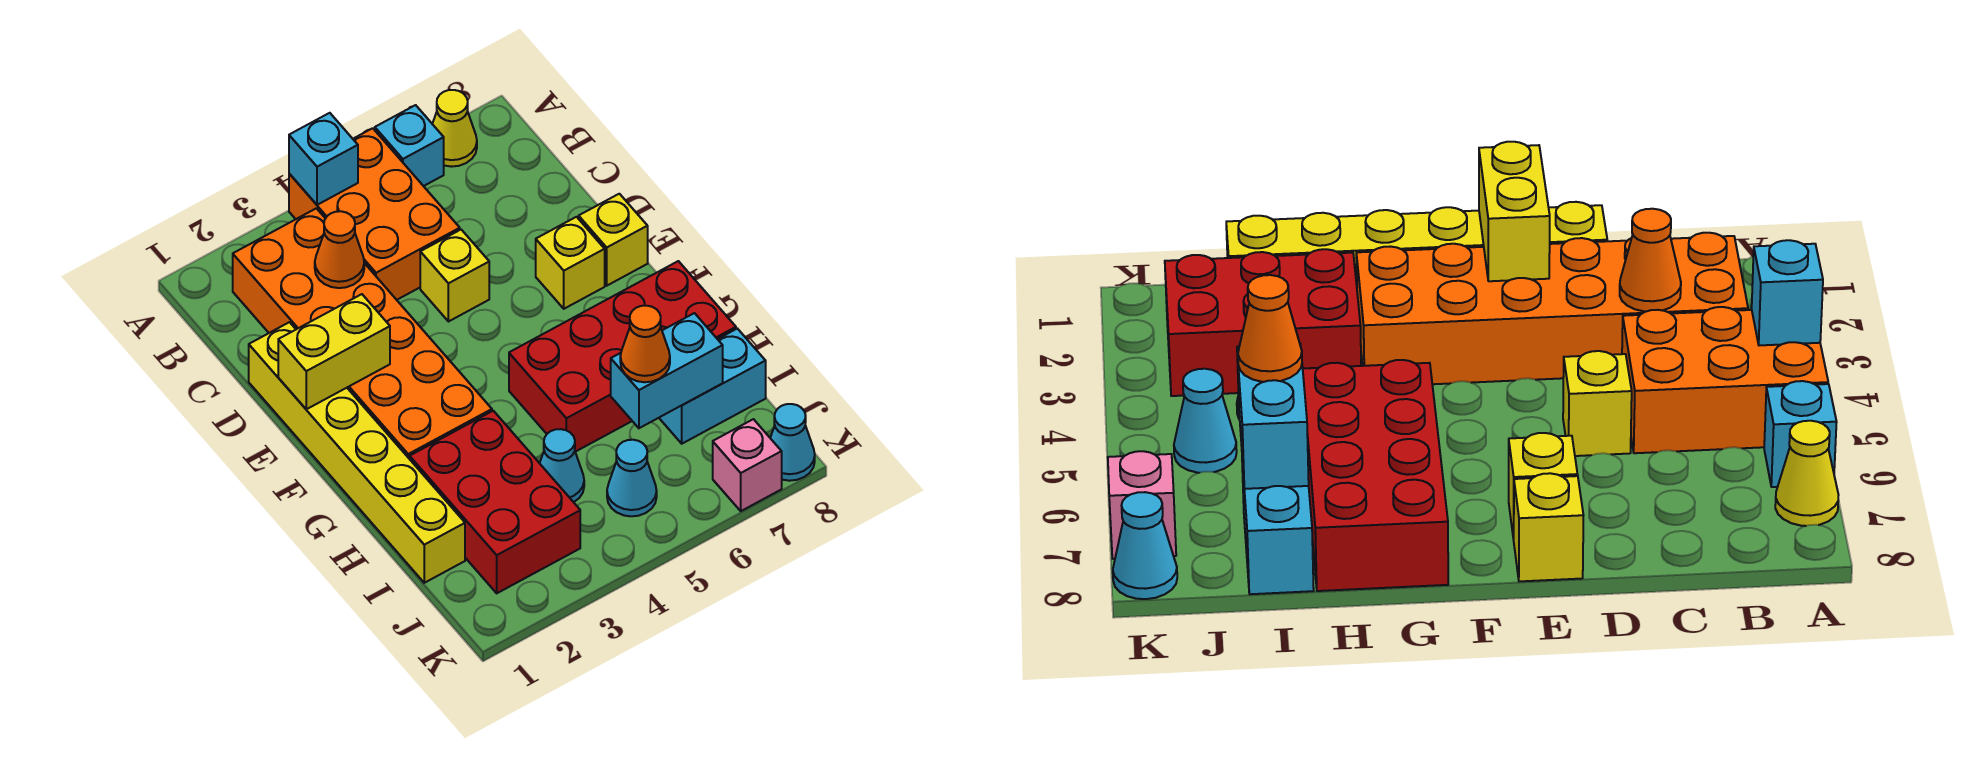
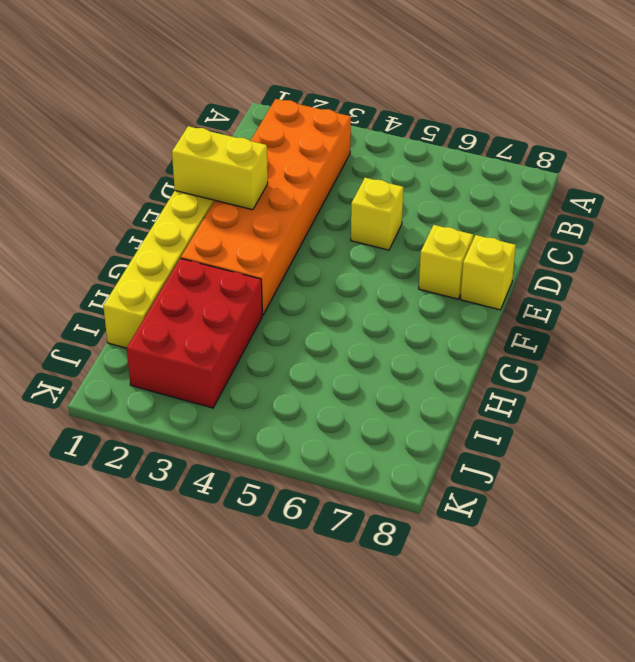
none -> orange brick A4:C5 level 1
none -> cyan brick A6 level 1
none -> yellow cone A7 level 1

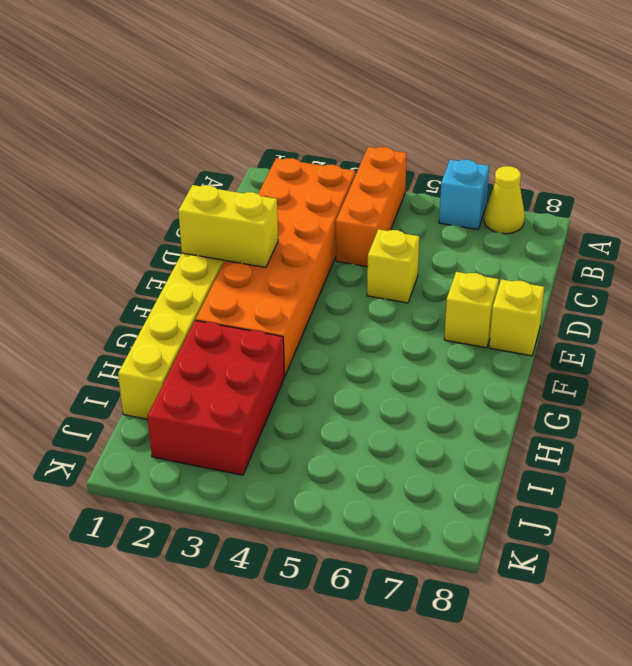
orange brick A4:C4 level 1 -> orange brick A4:C5 level 1
none -> red brick G5:H8 level 1
none -> cyan cone I4 level 1
none -> cyan brick I7:I8 level 1

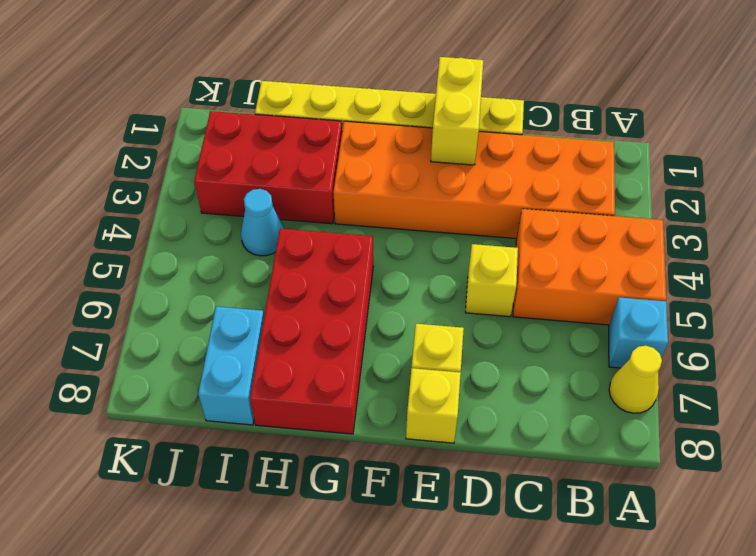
none -> cyan cone J5 level 1
none -> pink brick K7 level 1
none -> cyan cone K8 level 1

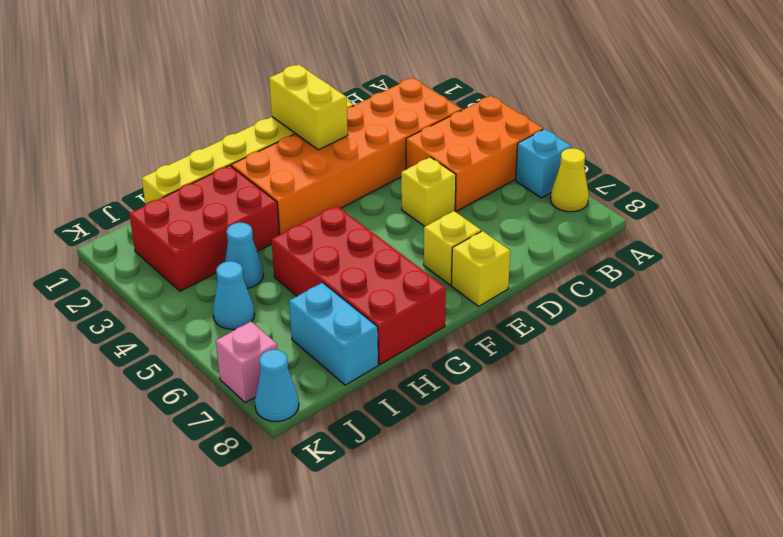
none -> cyan brick A4 level 2
none -> orange cone C3 level 2
none -> cyan brick I6:I7 level 2

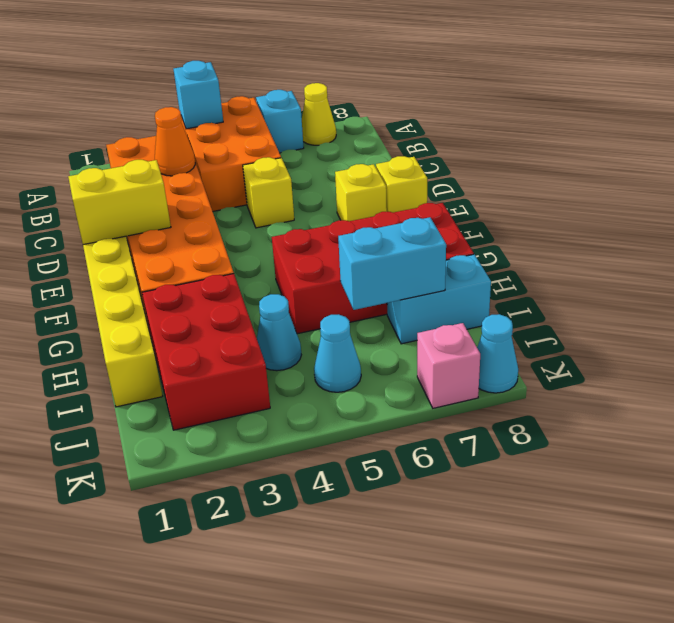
none -> orange cone I6 level 3

